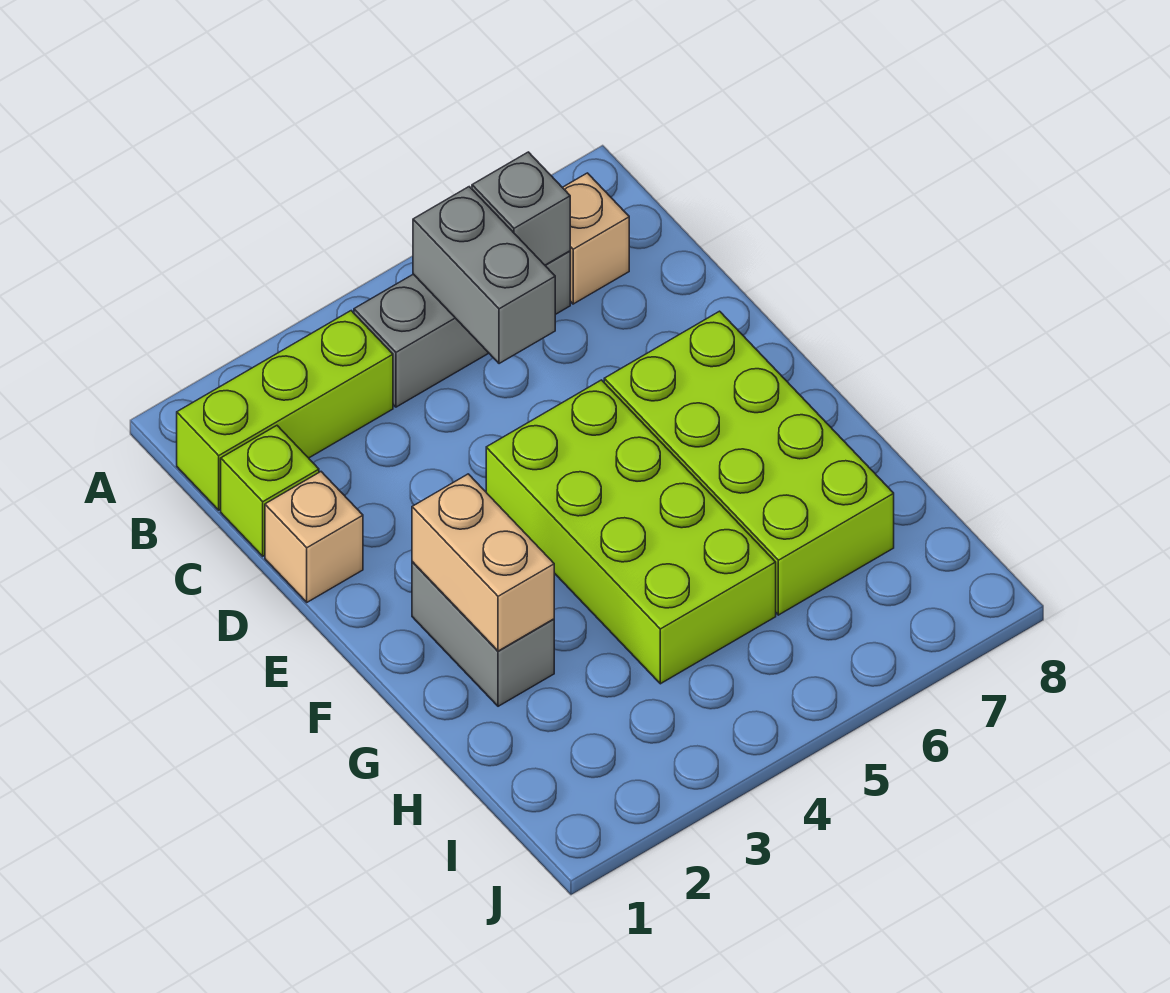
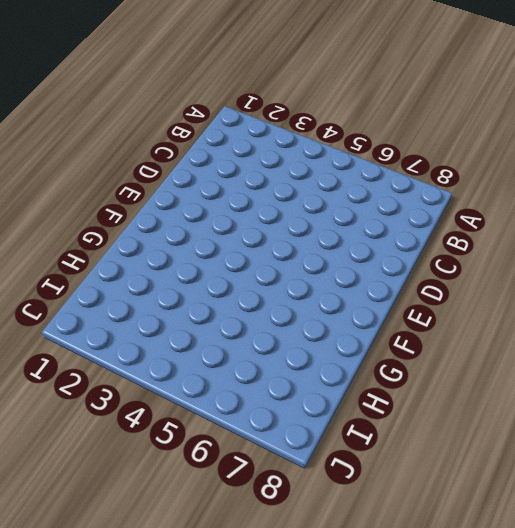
none -> lime brick B1:B3 level 1
none -> grey brick B4:B6 level 1

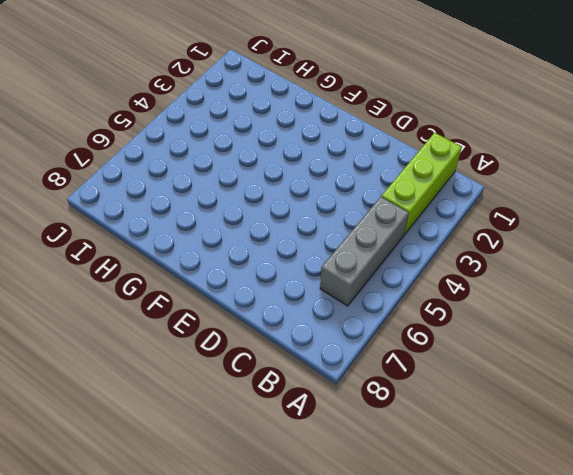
none -> tan brick B7 level 1
none -> lime brick C1 level 1

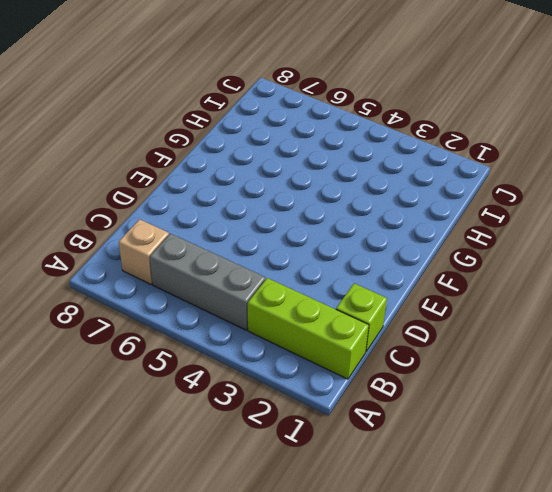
none -> tan brick D1 level 1
none -> lime brick E4:H5 level 1

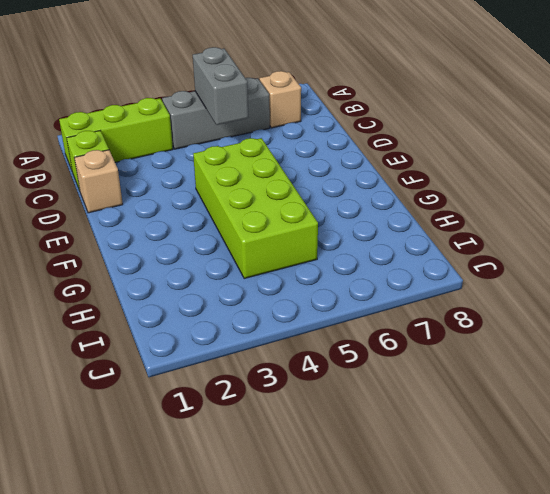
none -> lime brick E6:H7 level 1
none -> grey brick F2:G2 level 1

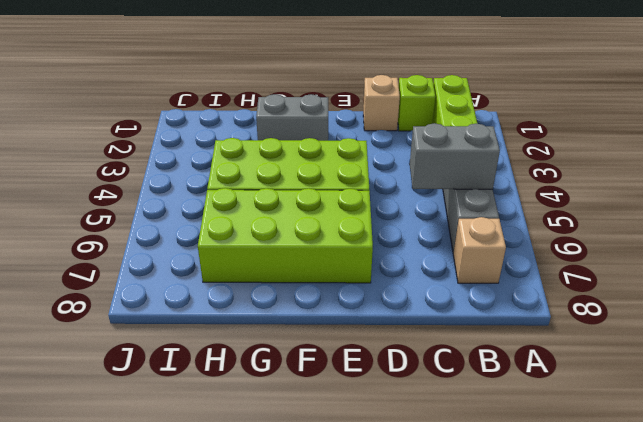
none -> grey brick B6 level 2
none -> tan brick F2:G2 level 2

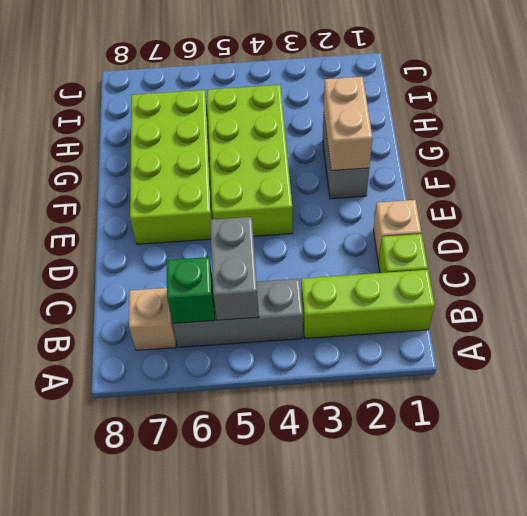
green brick B6 level 2 -> grey brick B6 level 2

